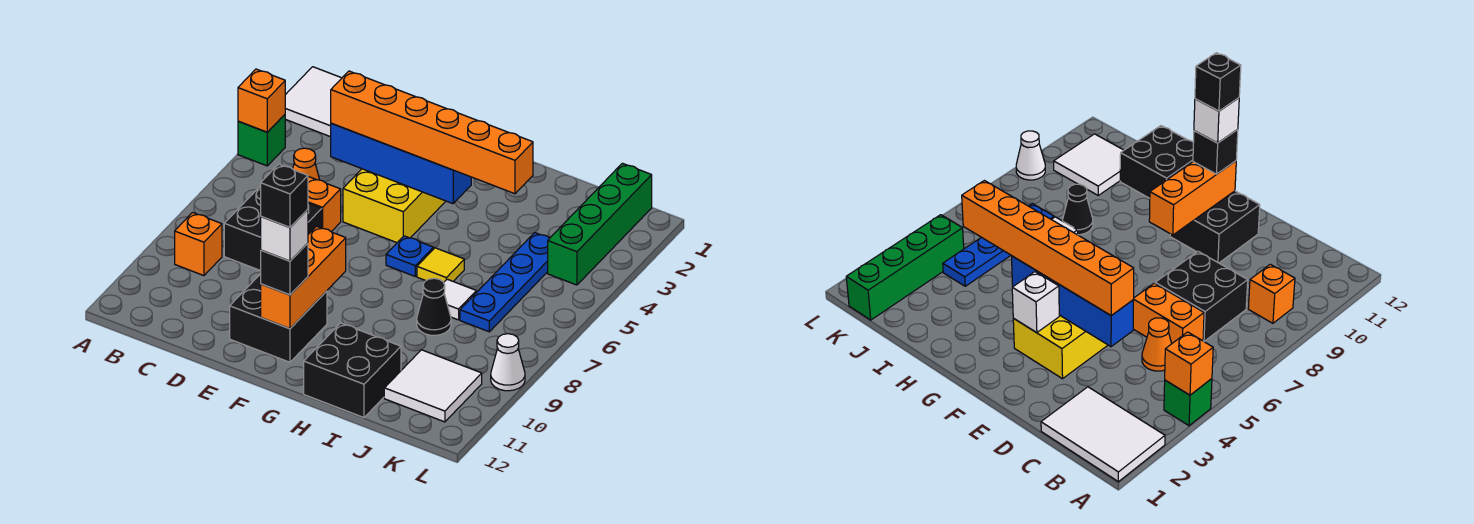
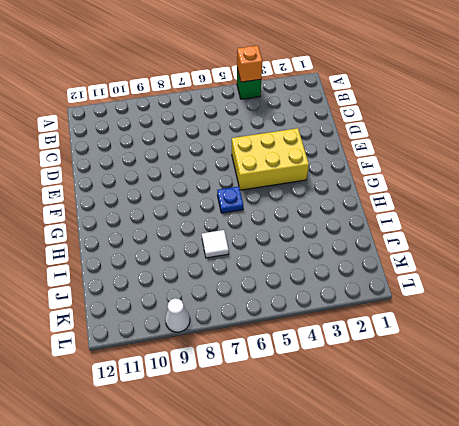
none -> white tile A1:C2 level 1
none -> orange brick B9 level 1
none -> orange cone C5 level 1

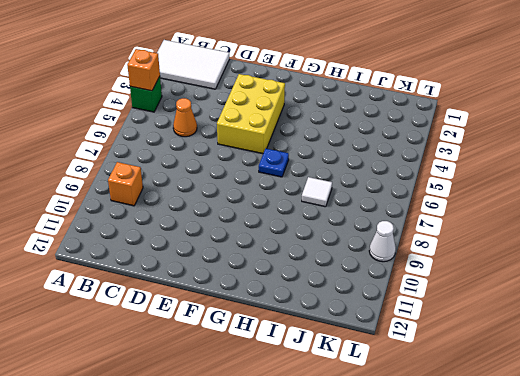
none -> orange brick C6:D6 level 1
none -> black brick C7:D8 level 1
none -> black brick E10:F11 level 1

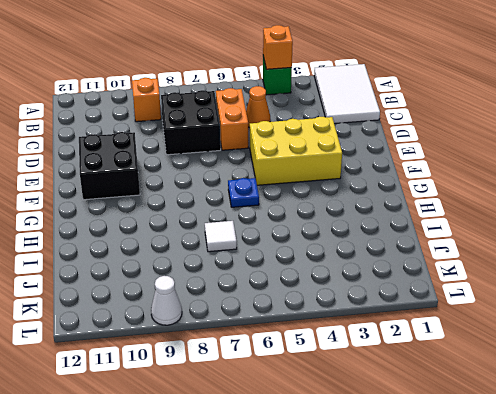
none -> yellow tile H6 level 1
none -> black brick H11:I12 level 1
none -> black cone I8 level 1

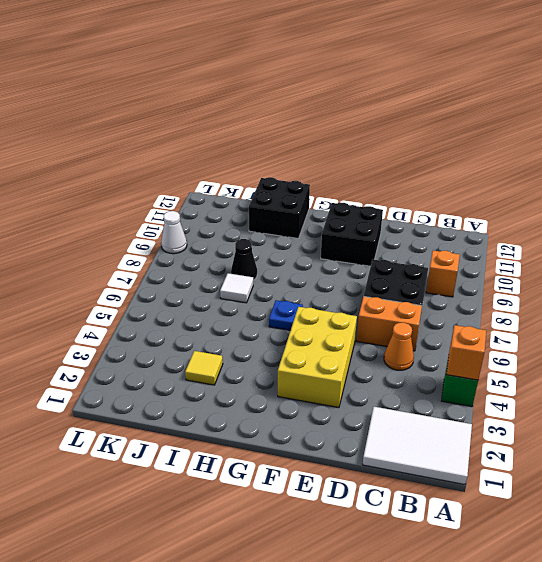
yellow tile I3 level 1 -> yellow tile H6 level 1
none -> blue plate J4:J7 level 1
none -> white tile J10:K11 level 1
none -> green brick K1:K4 level 1

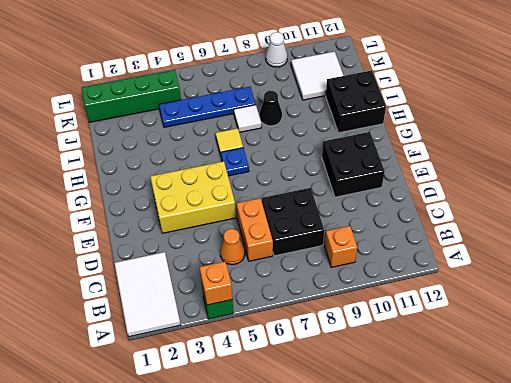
none -> blue brick D4:G4 level 2
none -> white brick F3 level 2
none -> orange brick F9:F11 level 2

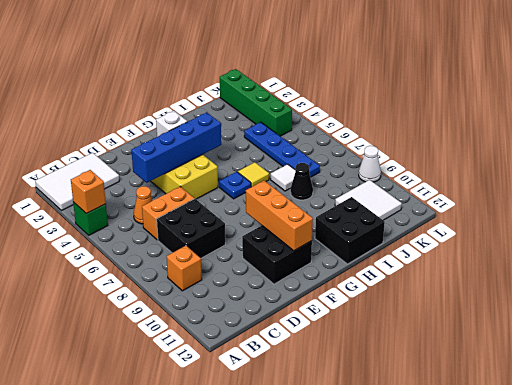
none -> orange brick D4:I4 level 3
none -> black brick F11 level 3
none -> white brick F11 level 4

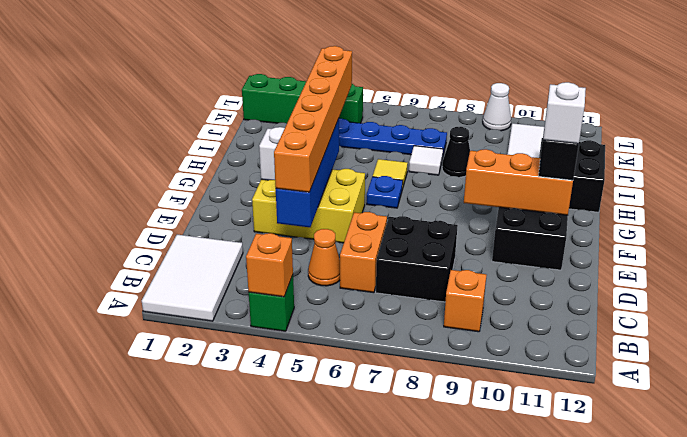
none -> black brick F11 level 5

